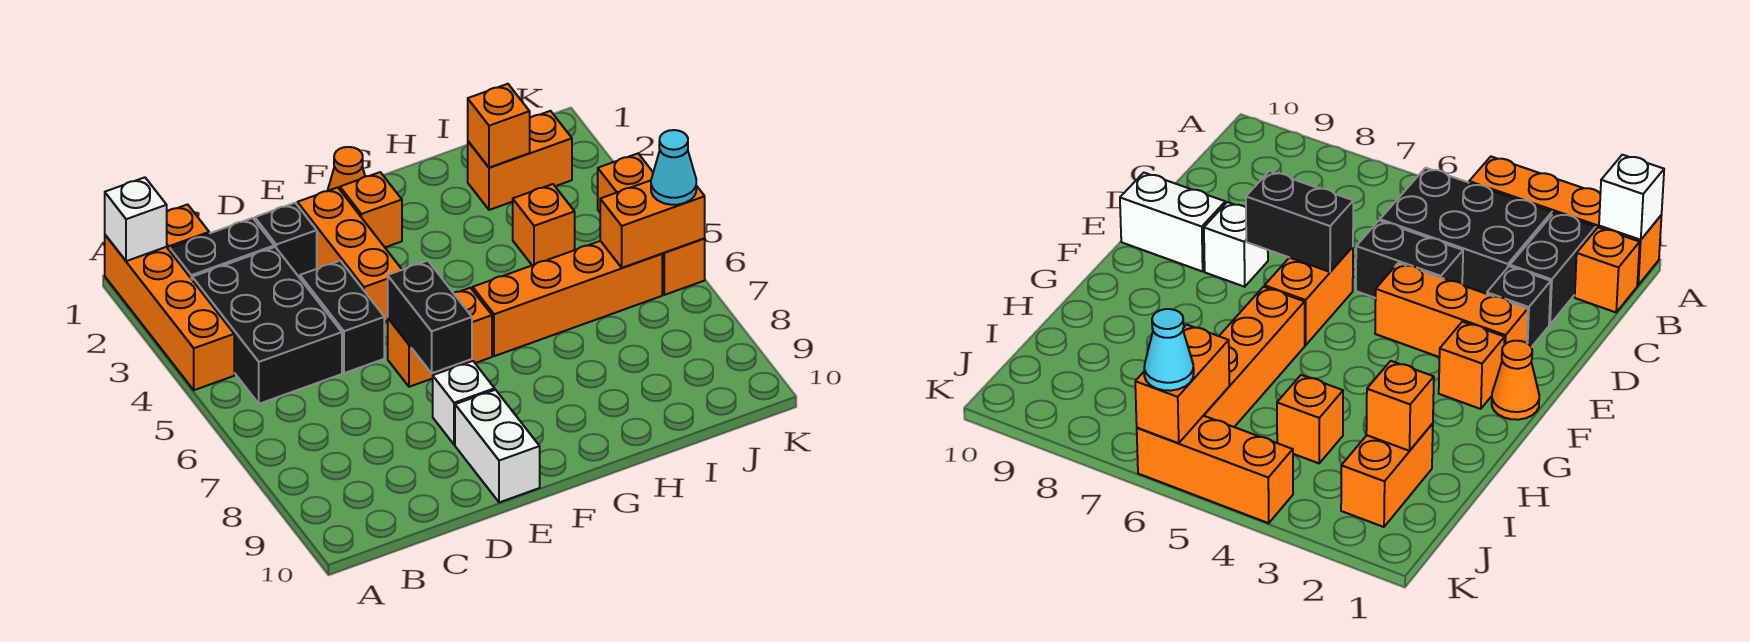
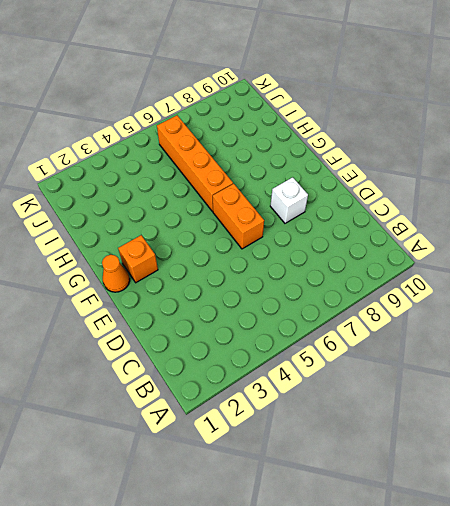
none -> orange brick A1:A4 level 1
none -> orange brick B1 level 1
none -> black brick B2:C2 level 1

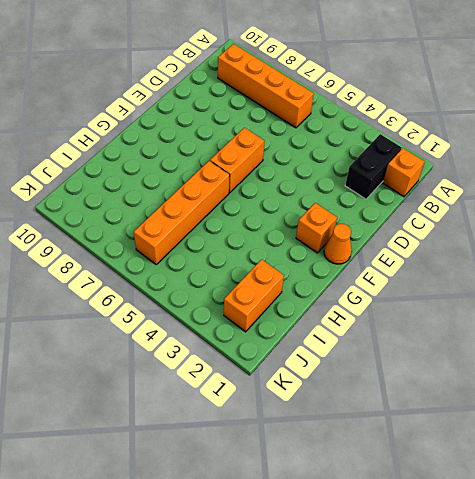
orange brick B6:B9 level 1 -> orange brick A1:A4 level 1
none -> black brick B3:C5 level 1
none -> black brick D2 level 1
none -> black brick D4:D5 level 1

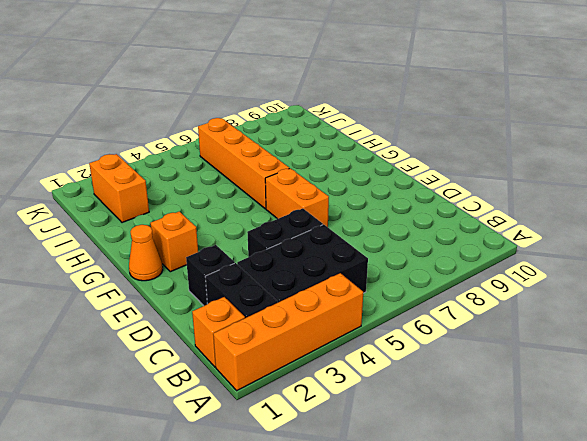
none -> orange brick E2:E4 level 1
none -> white brick E8 level 1
none -> white brick E9:E10 level 1

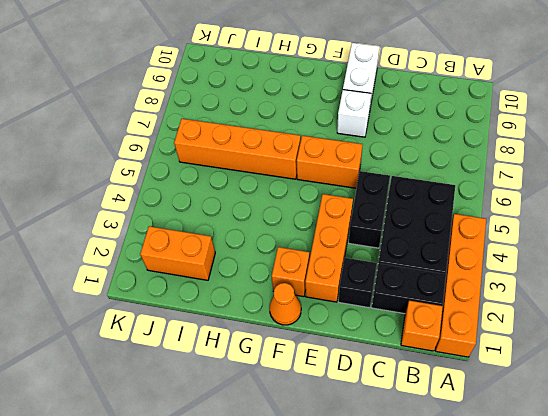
none -> orange brick I4 level 1
none -> orange brick K4:K6 level 1
none -> white brick A1 level 2

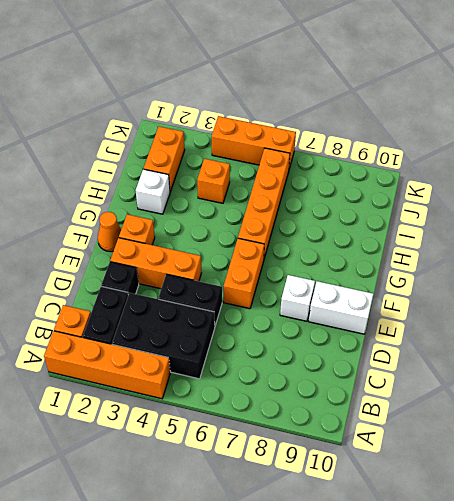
white brick H2 level 1 -> white brick A1 level 2
none -> black brick E6:E7 level 2
none -> orange brick I2 level 2
none -> orange brick J6:K6 level 2

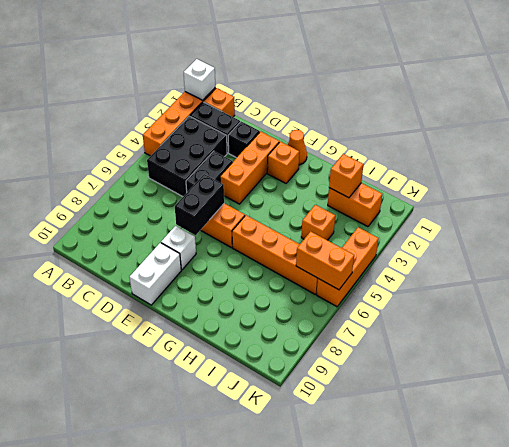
none -> cyan cone K6 level 3

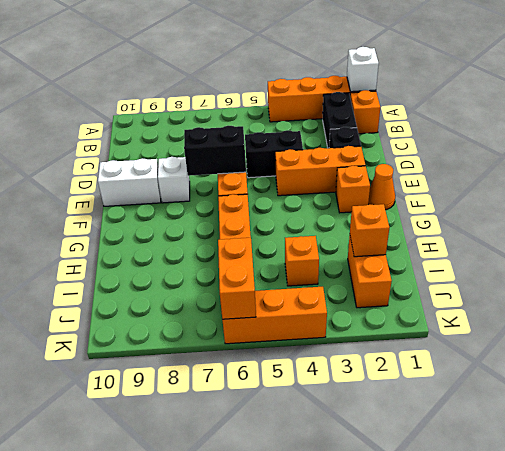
none -> black brick B3:C5 level 1
none -> cyan cone K6 level 3

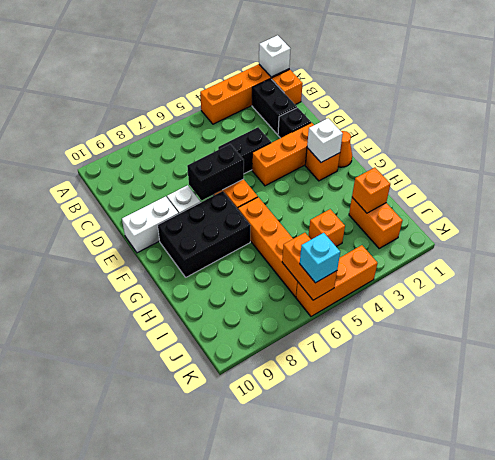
white brick F2 level 2 -> none
black brick F7:G9 level 1 -> black brick B3:C5 level 1
cyan brick K6 level 3 -> cyan cone K6 level 3

